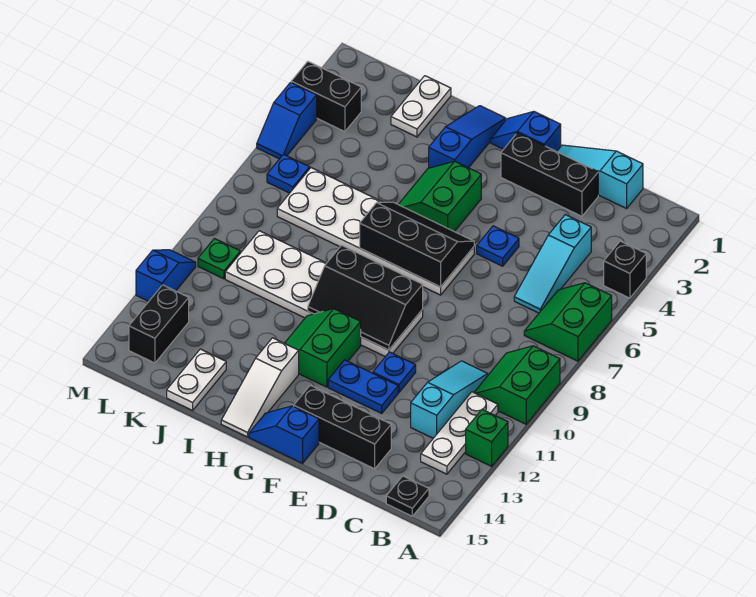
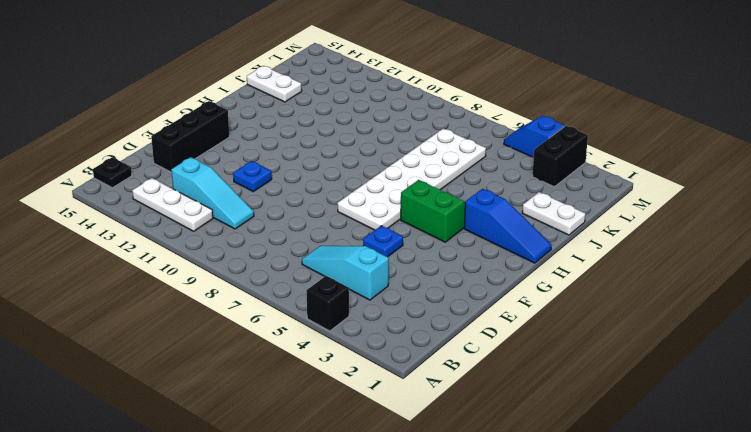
none -> green slope A6:B7 level 1 top A
none -> green slope A9:B10 level 1 top A
none -> green brick A12 level 1
none -> cyan slope C1:E1 level 1 top C

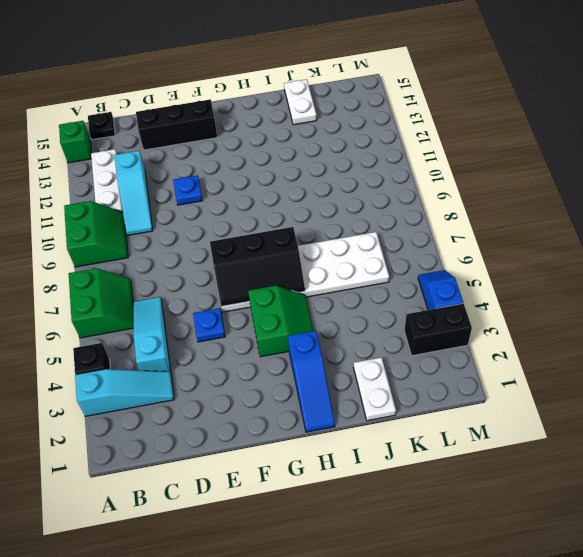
cyan slope A3:C3 level 1 top A -> cyan slope C1:E1 level 1 top C
green brick A14 level 1 -> green brick A12 level 1
none -> black brick D2:F2 level 1
none -> blue plate E12:F12 level 1
none -> blue slope F1:G1 level 1 top F
none -> white plate F9:K10 level 1

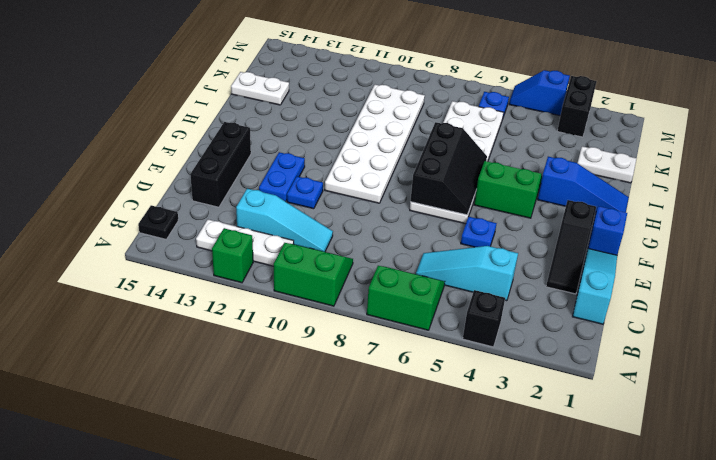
black slope D2:F2 level 1 top F -> black brick D2:F2 level 1
none -> blue slope F15:G15 level 1 top F
none -> green slope G11:H12 level 1 top G
none -> white slope H13:H15 level 1 top 13
none -> green plate L10 level 1

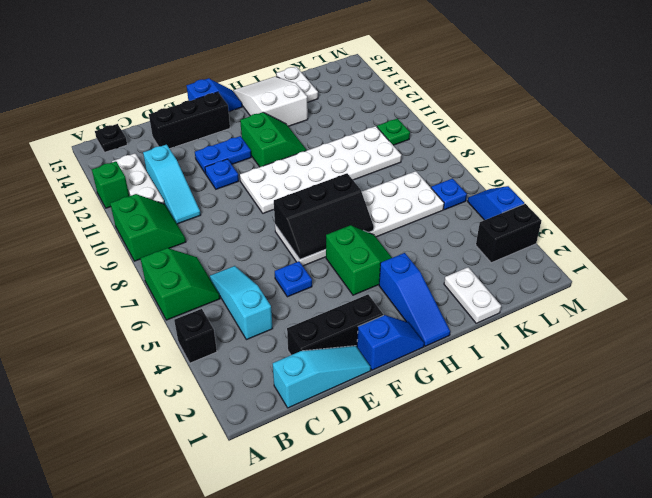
white slope H13:I15 level 1 top 13 -> white slope H13:H15 level 1 top 13
none -> black brick L13:L14 level 1
none -> blue slope M11:M12 level 1 top 12
none -> black slope F9:H10 level 2 top 9

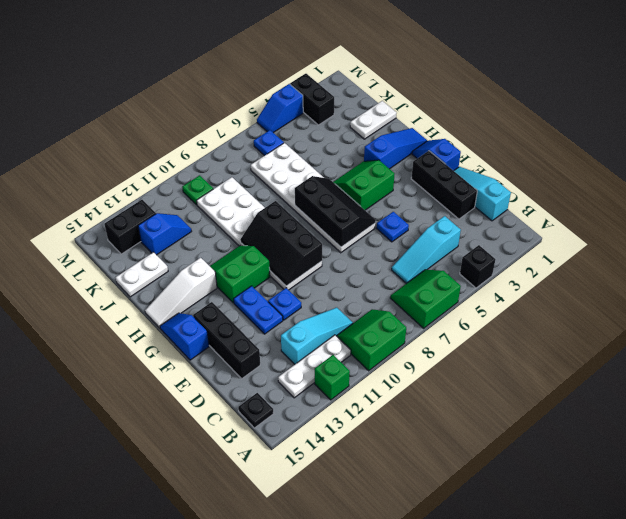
blue slope K12:K13 level 1 top 13 -> blue slope M11:M12 level 1 top 12

